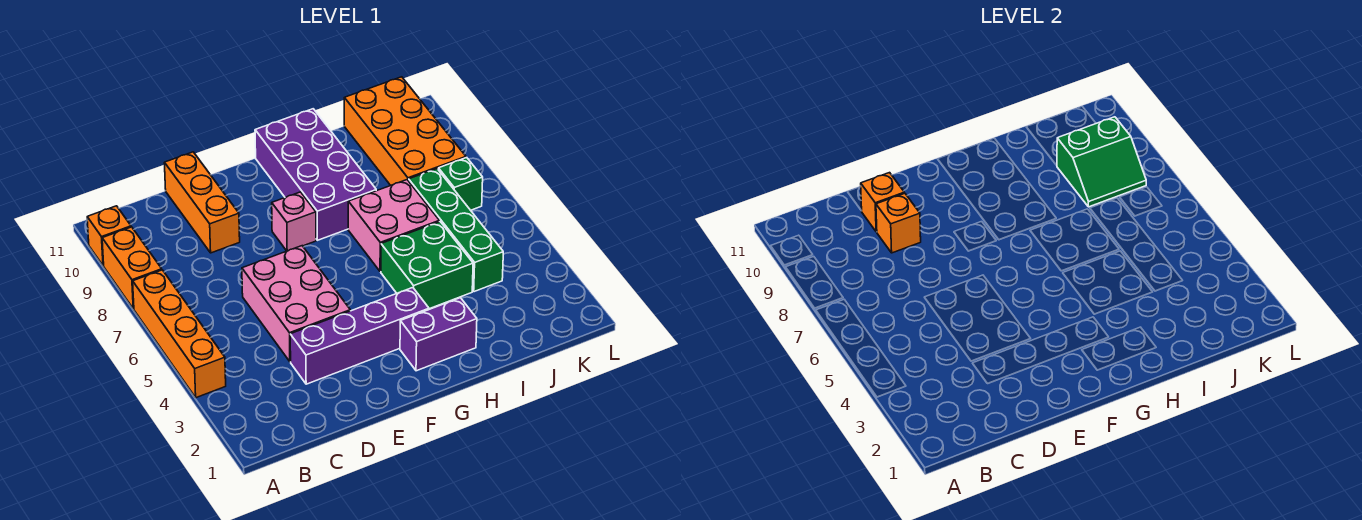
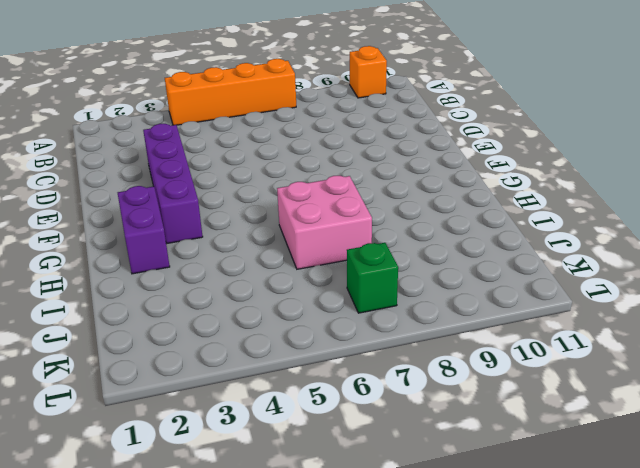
none -> orange brick A8:A9 level 1
none -> pink brick D4:E6 level 1
none -> orange brick D9:D11 level 1

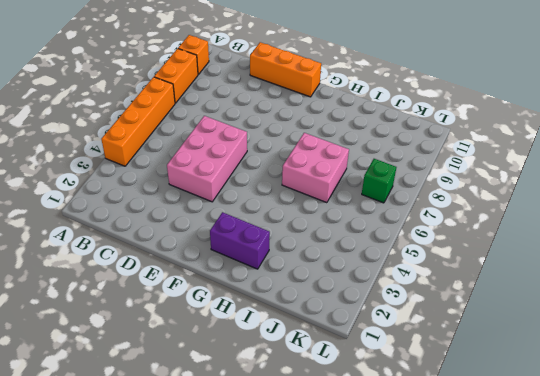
orange brick D11:F11 level 1 -> orange brick D9:D11 level 1
none -> purple brick D3:G3 level 1
none -> pink brick F8 level 1
none -> purple brick G8:H11 level 1

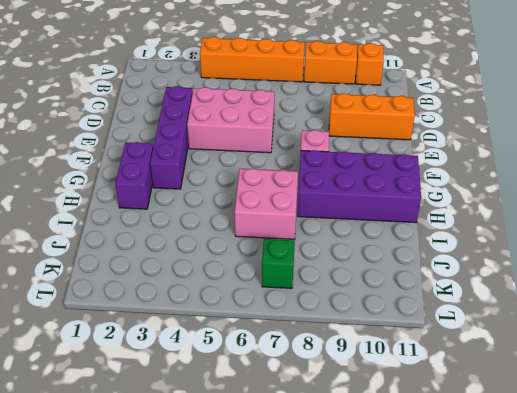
none -> green brick H4:I5 level 1
none -> green brick J4:J7 level 1
none -> orange brick J8:K11 level 1

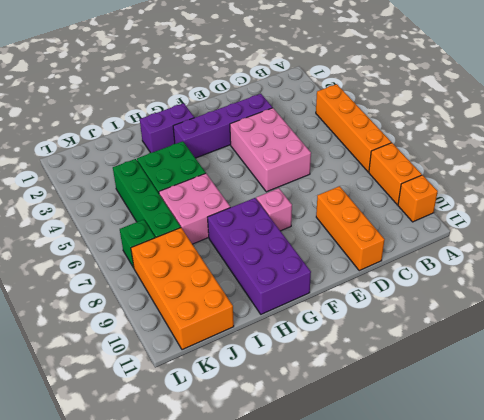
none -> orange brick D9 level 2
none -> orange brick D10 level 2
none -> green slope J8:K9 level 2 top 9

